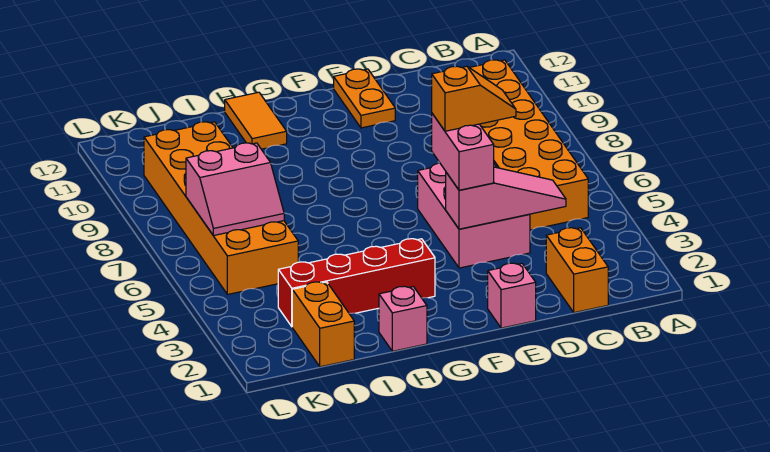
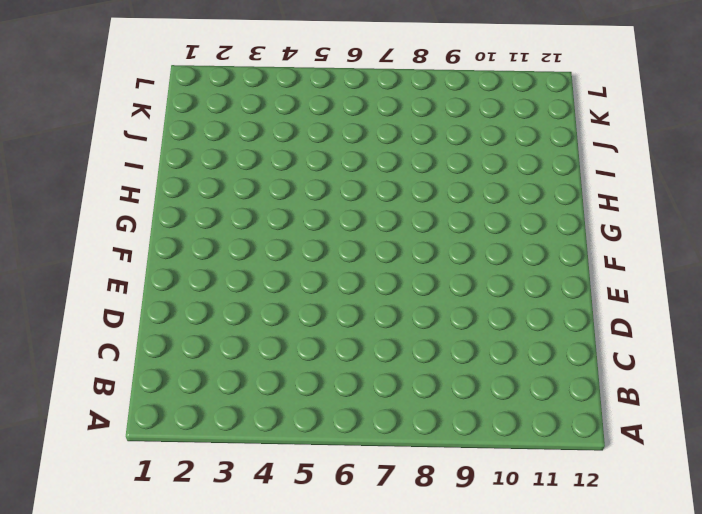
none -> orange brick B5:C10 level 1
none -> orange brick C1:C2 level 1
none -> pink brick D4:E6 level 1

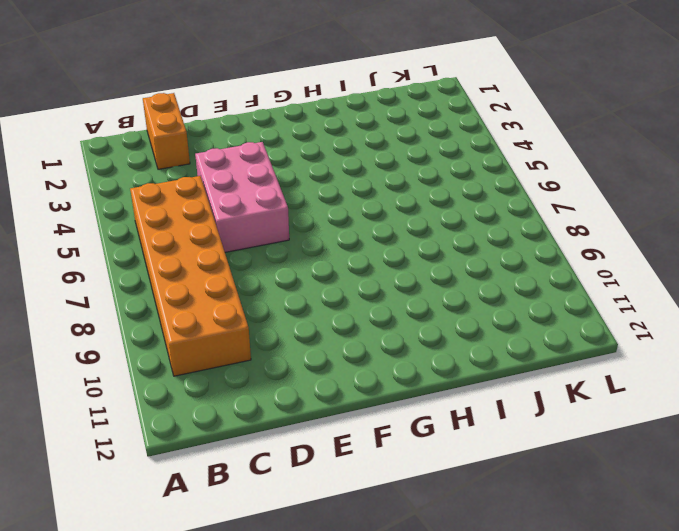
none -> pink brick E1 level 1
none -> orange plate E11:E12 level 1
none -> red brick G3:J3 level 1

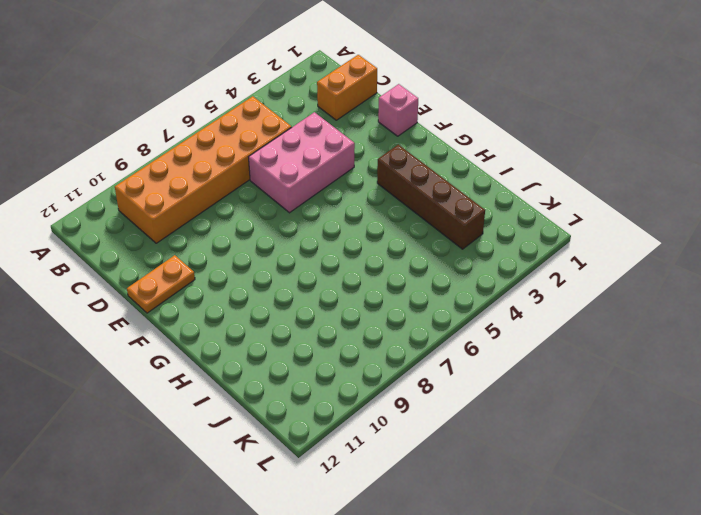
brown brick G3:J3 level 1 -> red brick G3:J3 level 1
none -> pink brick H1 level 1
none -> orange tile H11:H12 level 1
none -> orange brick J1:J2 level 1

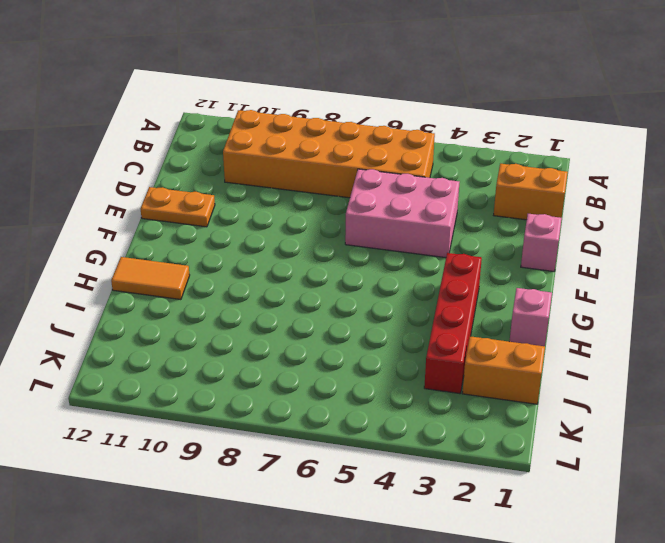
none -> orange brick J5:K10 level 1
none -> pink slope C4:E4 level 2 top E
none -> pink slope J6:K7 level 2 top 7

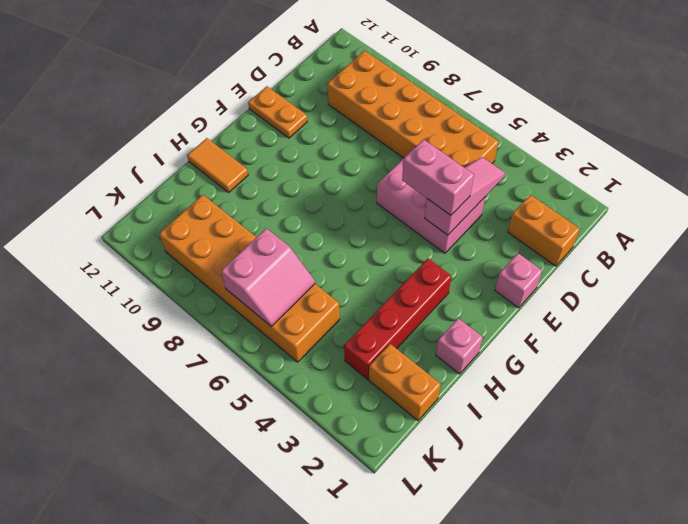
none -> orange slope D5:E5 level 4 top E

